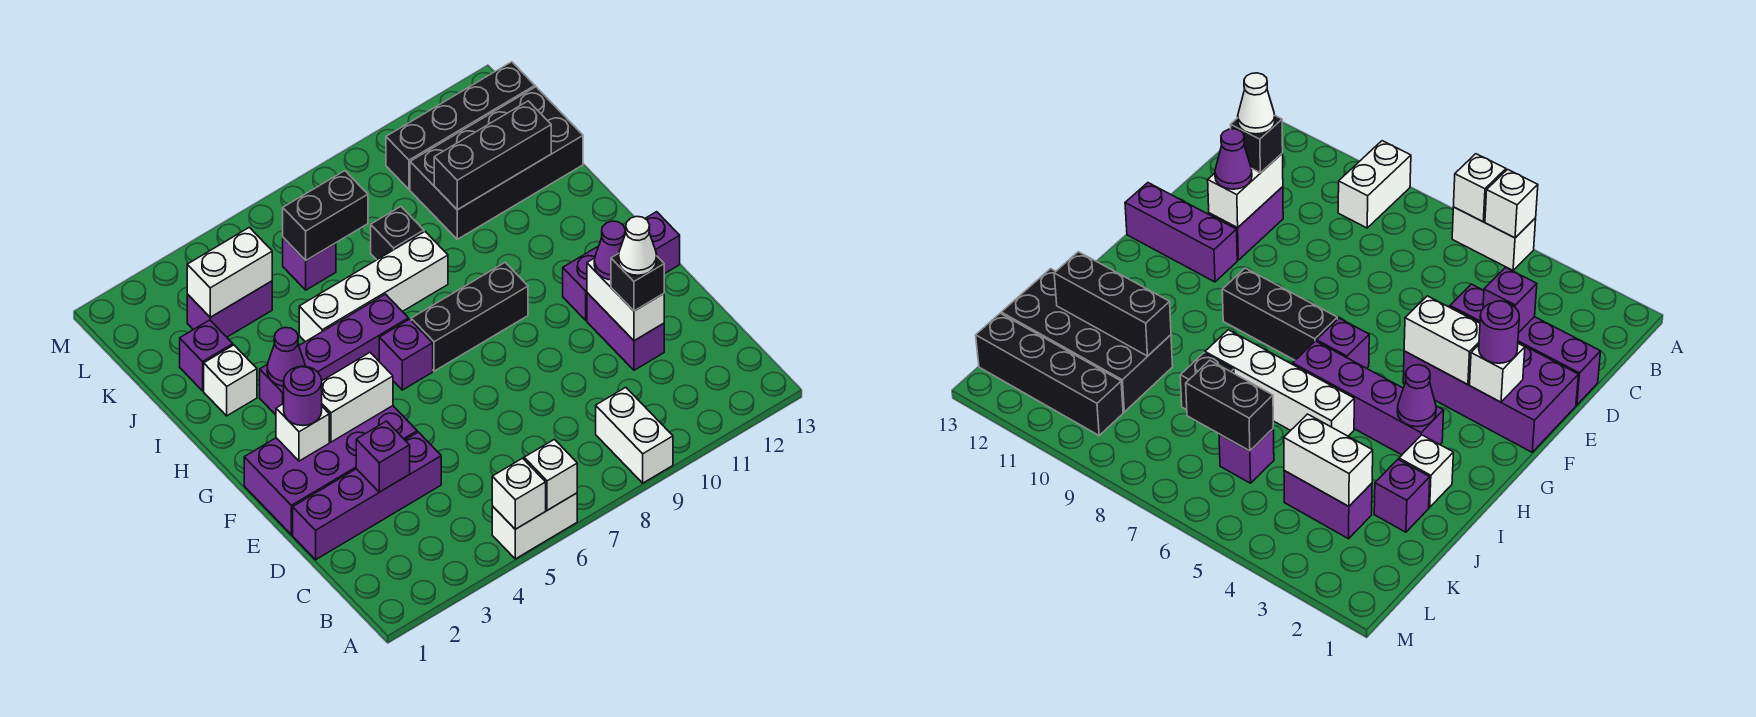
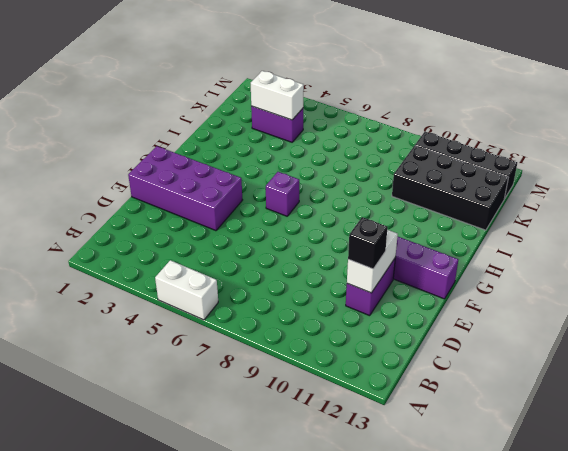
none -> white brick A9:B9 level 1
none -> purple brick D1:D4 level 1
none -> black brick G7:G9 level 1
none -> purple brick H3:H6 level 1

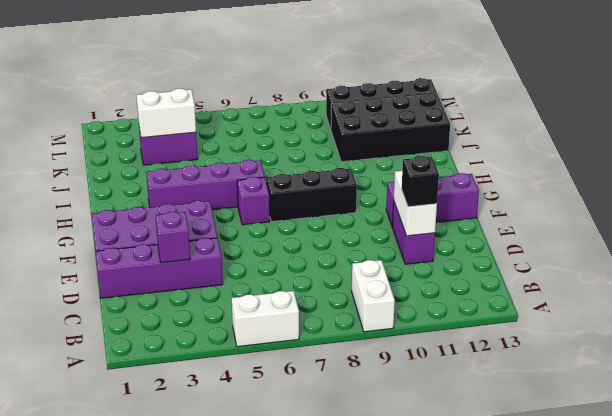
none -> white brick I2 level 1
none -> white brick I5:I8 level 1
none -> purple brick J2 level 1
none -> black brick J8 level 1

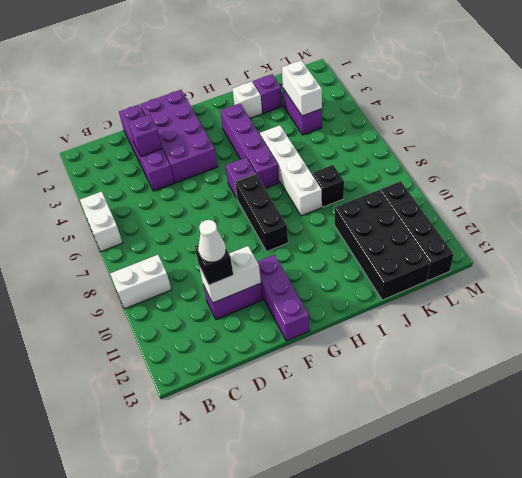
none -> purple brick K6 level 1
none -> white brick A5 level 2
none -> white brick A6 level 2
none -> white brick F2 level 2

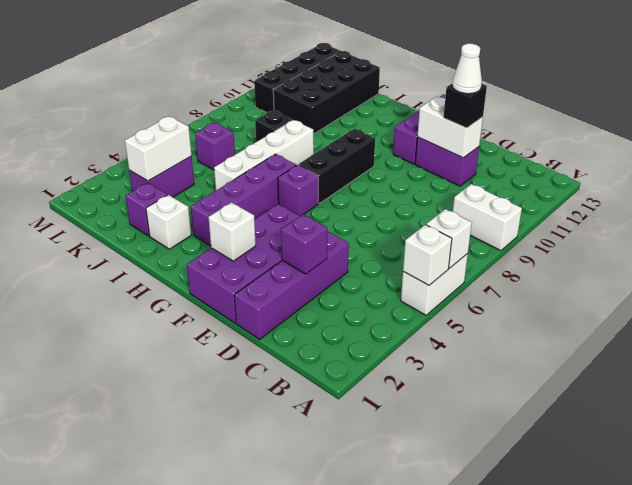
none -> white brick F3:F4 level 2
none -> purple cone H3 level 2
none -> black brick J10:J12 level 2
none -> black brick K6:K7 level 2

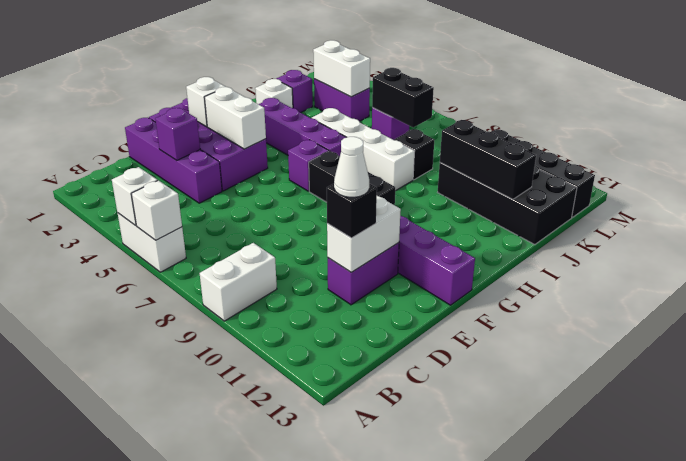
none -> purple cone H3 level 2
none -> purple cone E11 level 3
none -> purple round brick F2 level 3

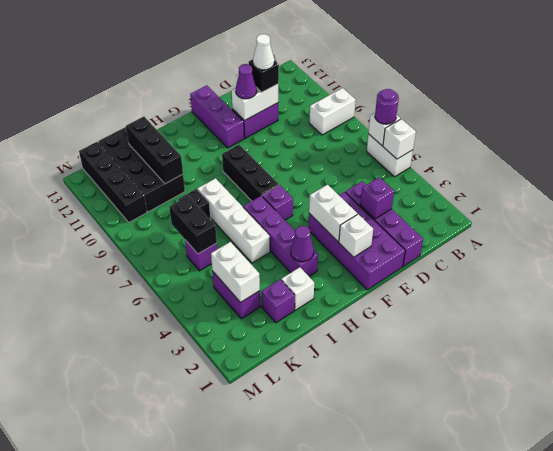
purple round brick A6 level 3 -> purple round brick F2 level 3

